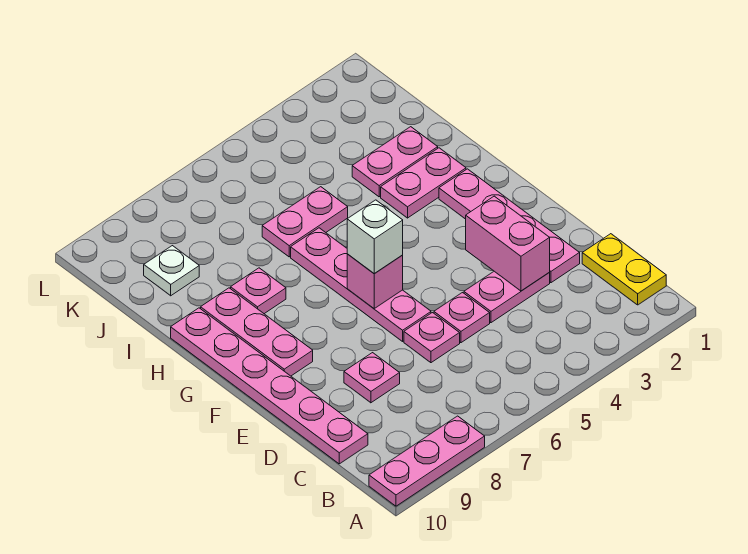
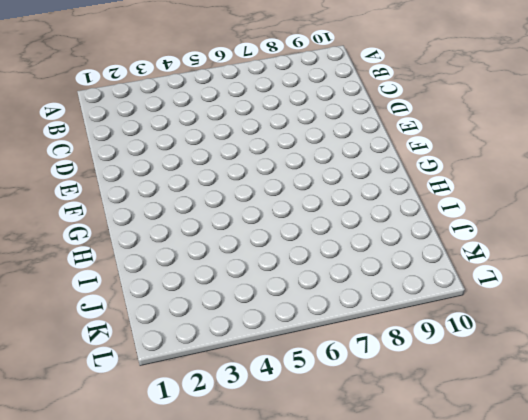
none -> pink plate A8:A10 level 1
none -> yellow plate B1:C1 level 1
none -> pink plate C10:H10 level 1

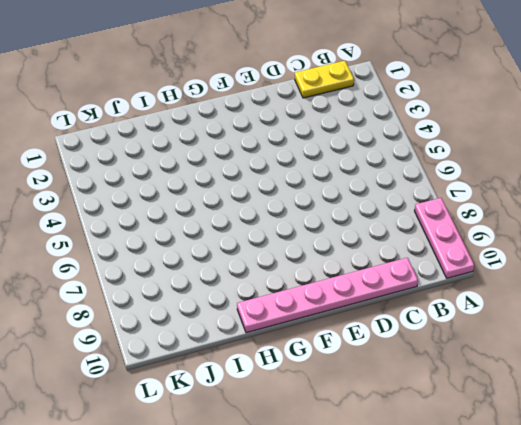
none -> pink plate D2:G2 level 1
none -> pink plate D3:D4 level 1
none -> pink plate D5 level 1

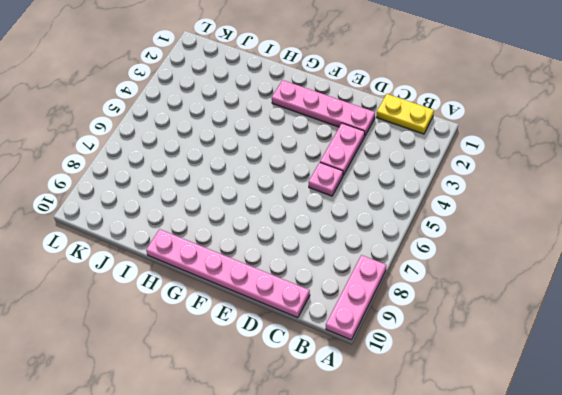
none -> pink plate D6 level 1
none -> pink plate D8 level 1
none -> pink plate E6:H6 level 1

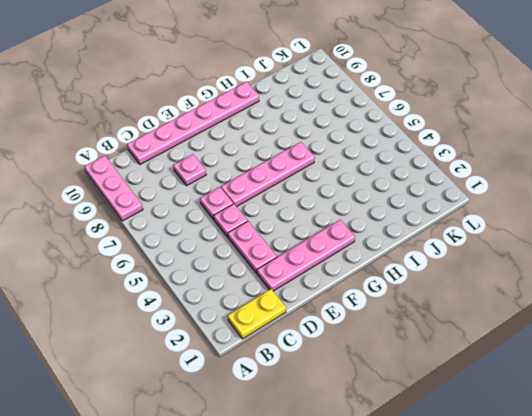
none -> pink plate F9:H9 level 1
none -> pink plate H2:H3 level 1
none -> pink plate H8 level 1

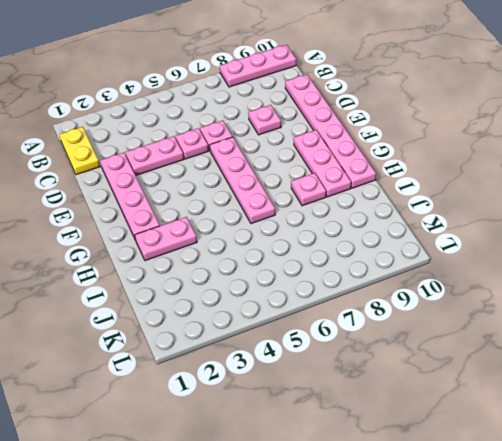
none -> pink plate I2:I3 level 1
none -> pink plate I5:I6 level 1
none -> white plate J9 level 1

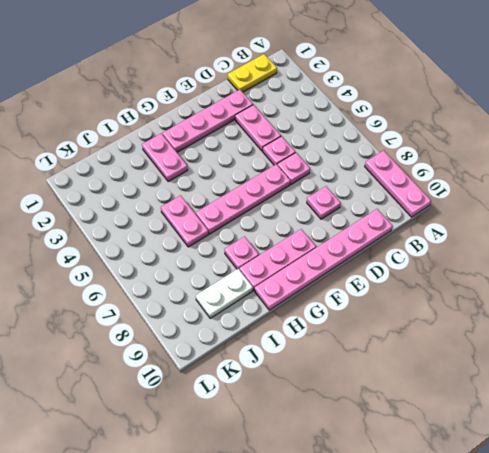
white plate I9:J9 level 1 -> white plate J9 level 1
none -> pink plate I2:I3 level 1
none -> pink brick D3:E3 level 2
none -> pink brick F6 level 2

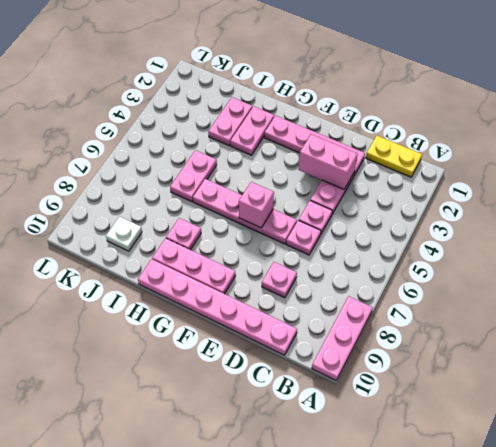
none -> white brick F6 level 3

